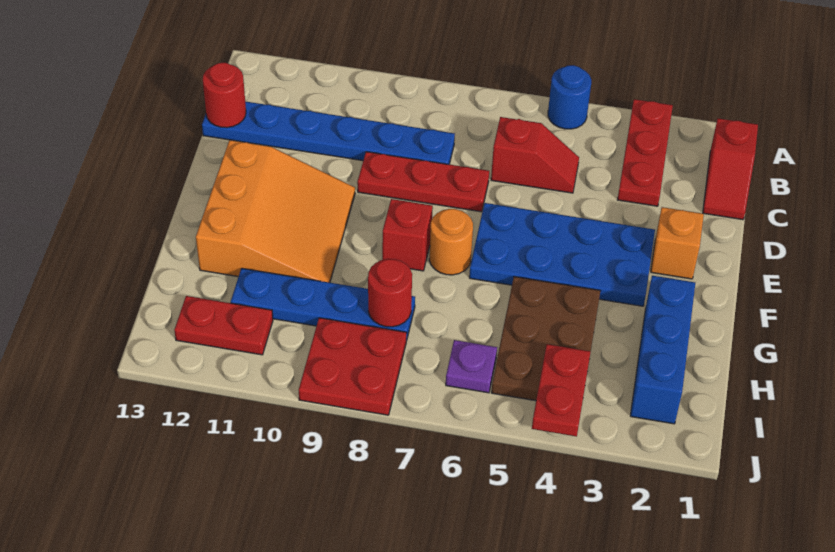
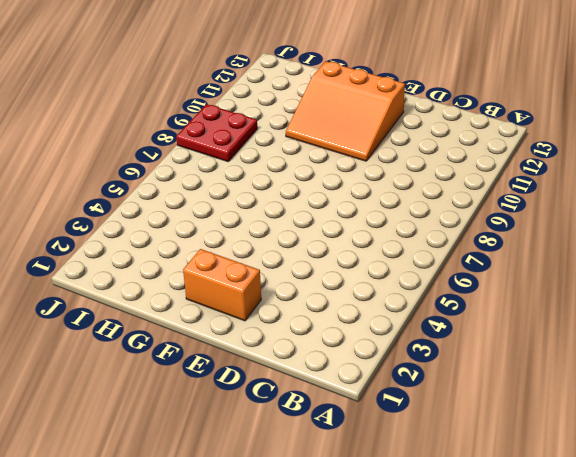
orange brick E2:F2 level 1 -> orange brick E2 level 1
none -> red plate A3:C3 level 1
none -> blue round brick A5 level 1
none -> red slope B1:C1 level 1 top B

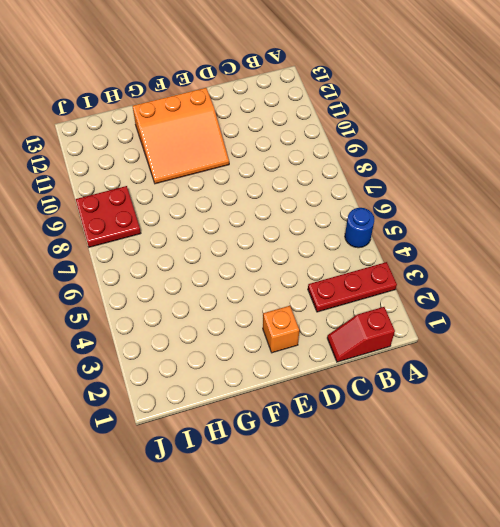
none -> red slope C5:C6 level 1 top 6
none -> blue plate C8:C13 level 1
none -> red plate D7:D9 level 1

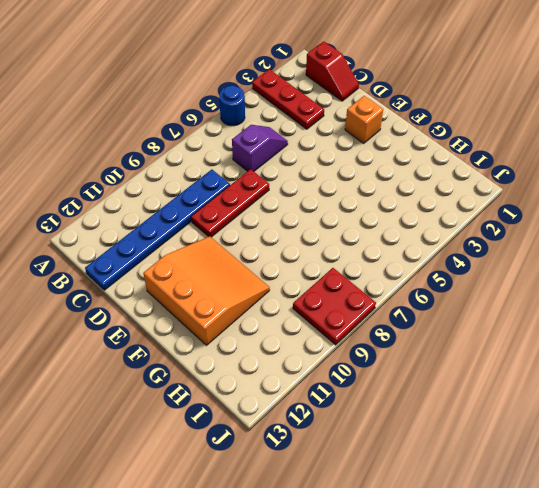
purple slope C5:C6 level 1 top 6 -> red slope C5:C6 level 1 top 6
none -> blue plate E3:F6 level 1
none -> orange round brick F7 level 1
none -> red brick F8 level 1

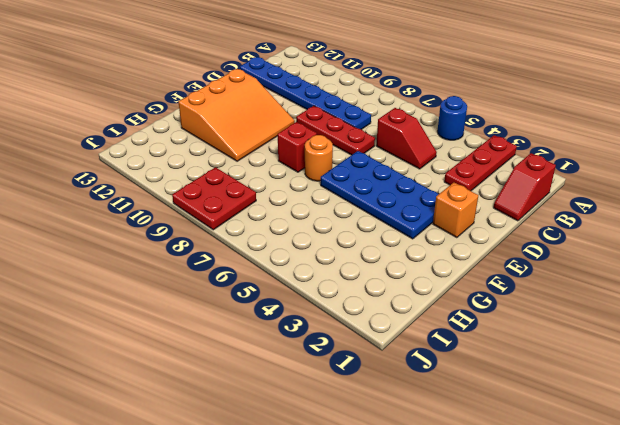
none -> blue brick G2:I2 level 1
none -> brown plate G4:I5 level 1
none -> blue plate H8:H11 level 1

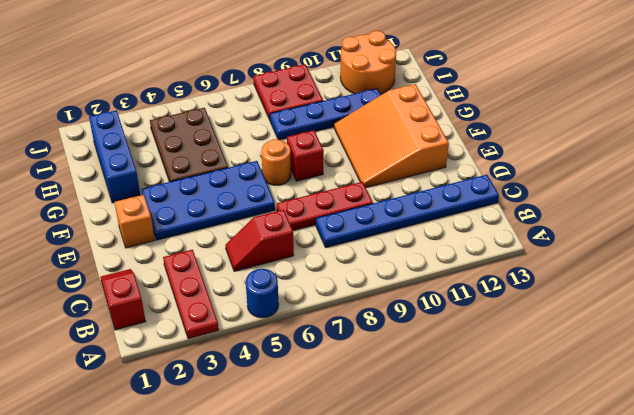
orange round brick I11:J12 level 1 -> red plate I11:I12 level 1
none -> purple plate I6 level 1
none -> red round brick C13 level 2
none -> red round brick H8 level 2

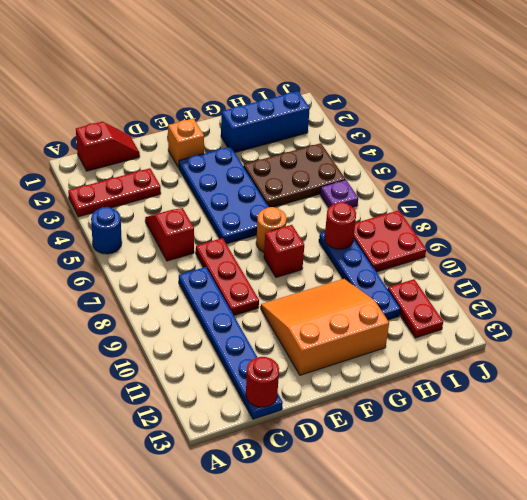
none -> red plate I4:J4 level 2

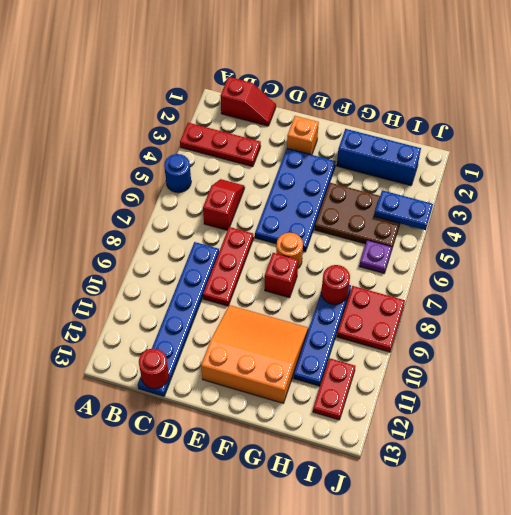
blue plate I4:J4 level 2 -> red plate I4:J4 level 2

